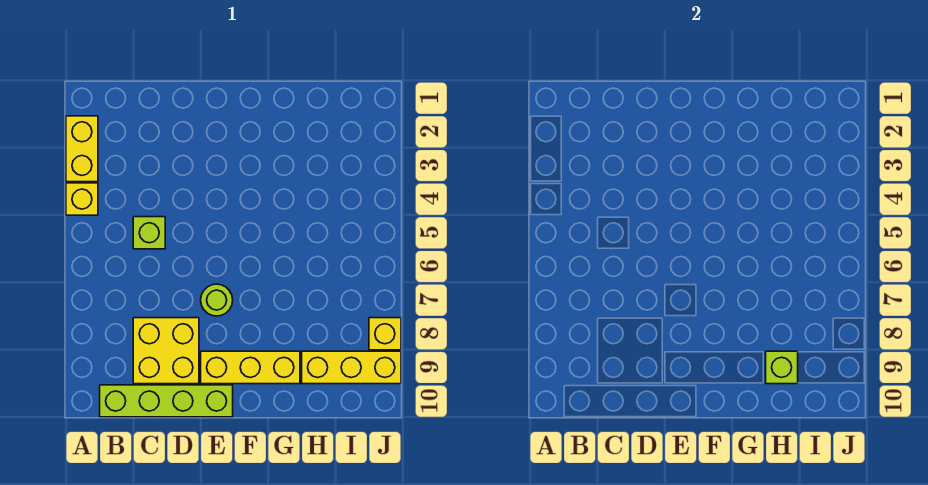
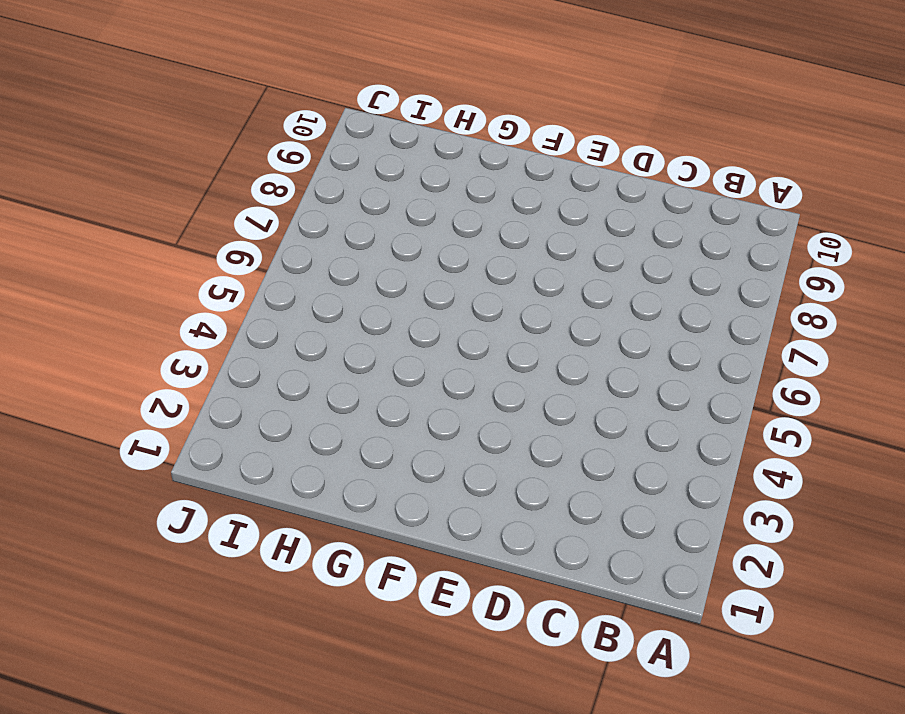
none -> yellow brick A2:A3 level 1
none -> yellow brick A4 level 1

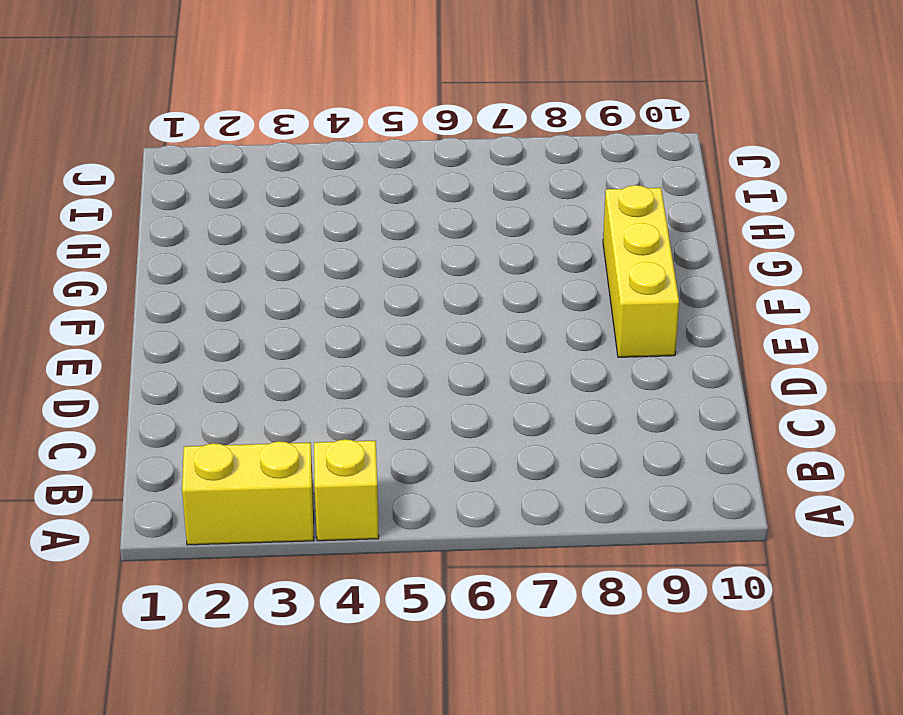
none -> lime brick B10:E10 level 1
none -> lime brick C5 level 1

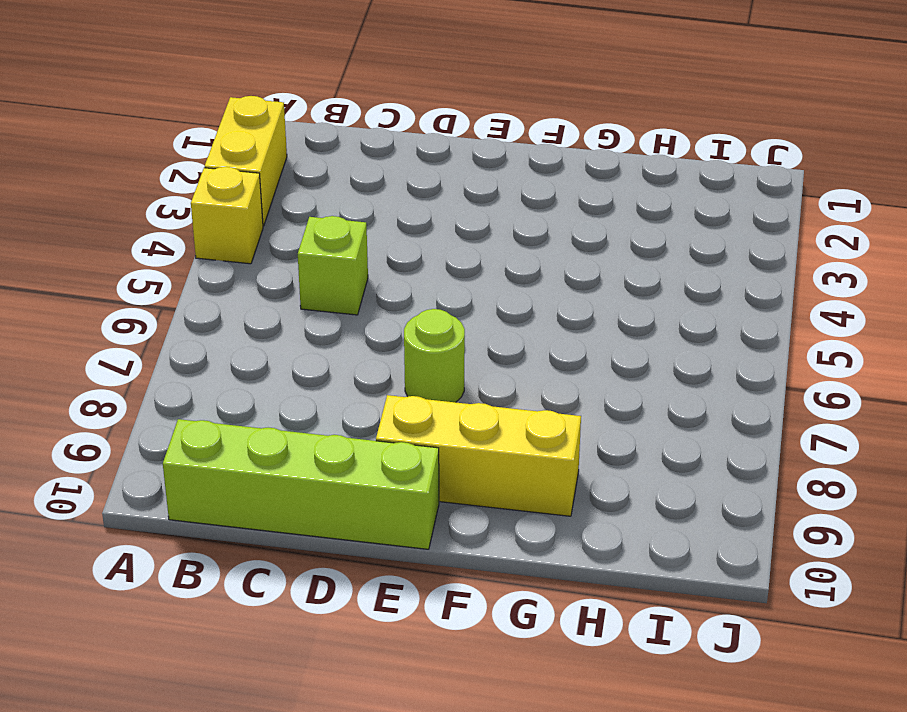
none -> yellow brick C8:D9 level 1
none -> yellow brick H9:J9 level 1

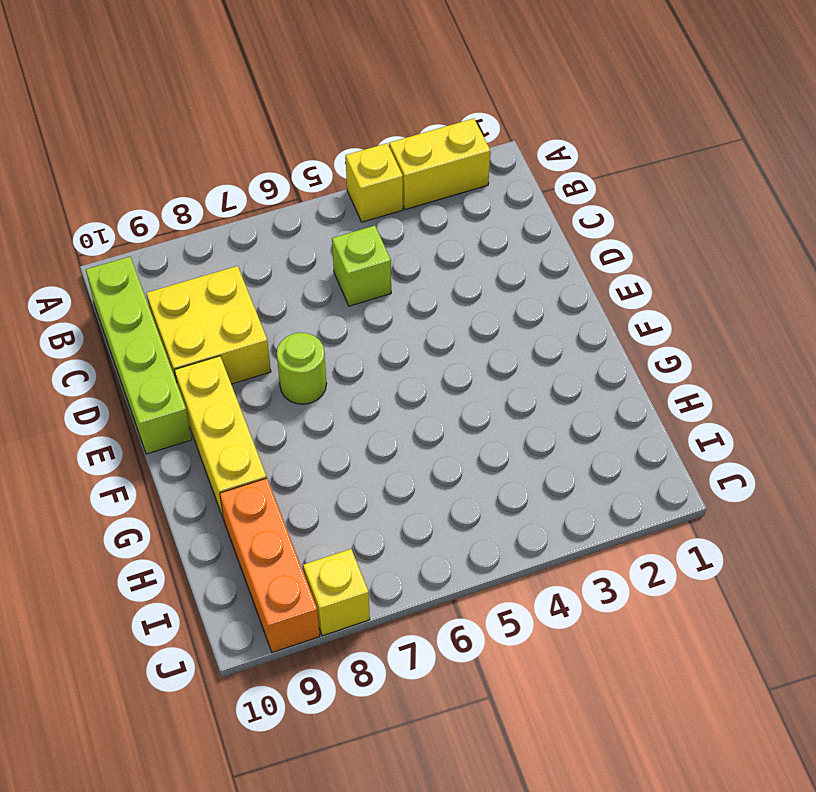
orange brick H9:J9 level 1 -> yellow brick H9:J9 level 1
none -> lime brick H9 level 2

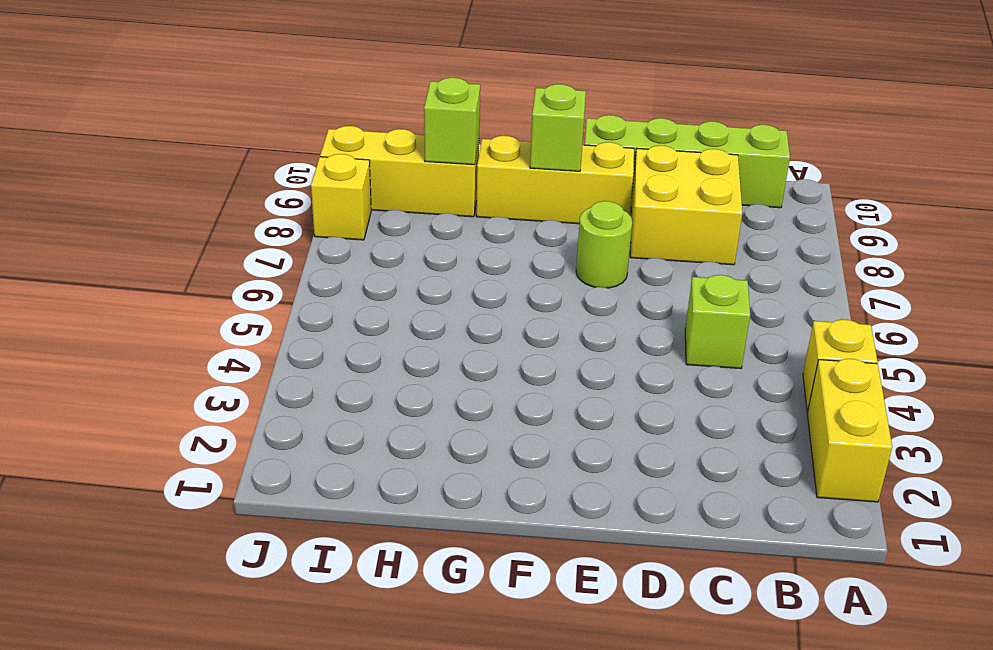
lime brick F9 level 2 -> none

